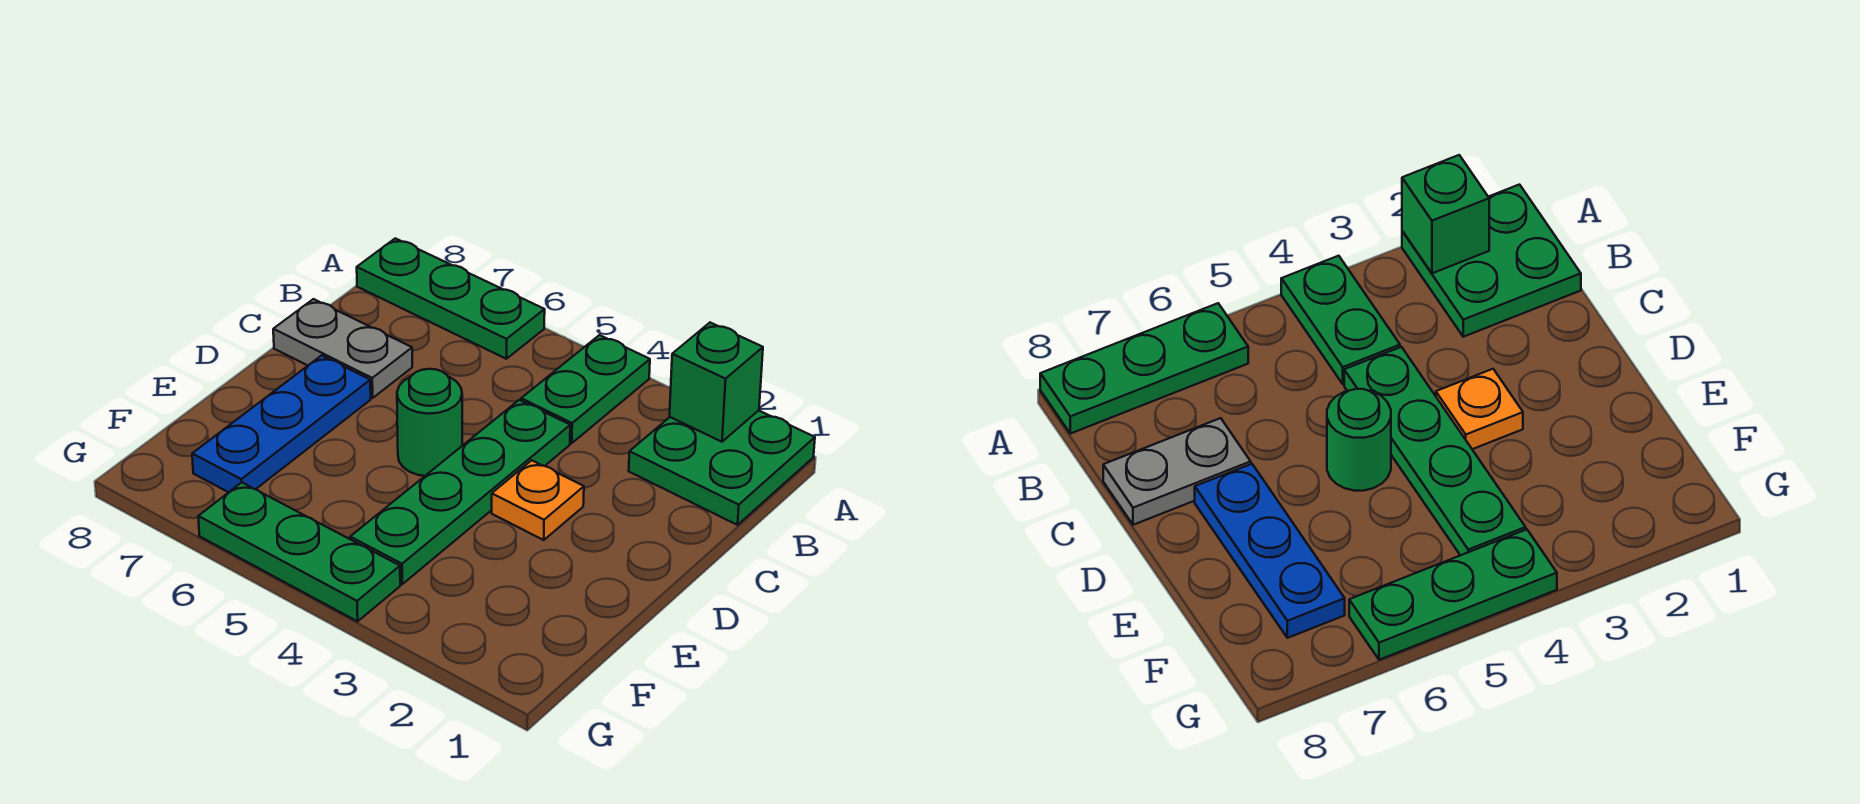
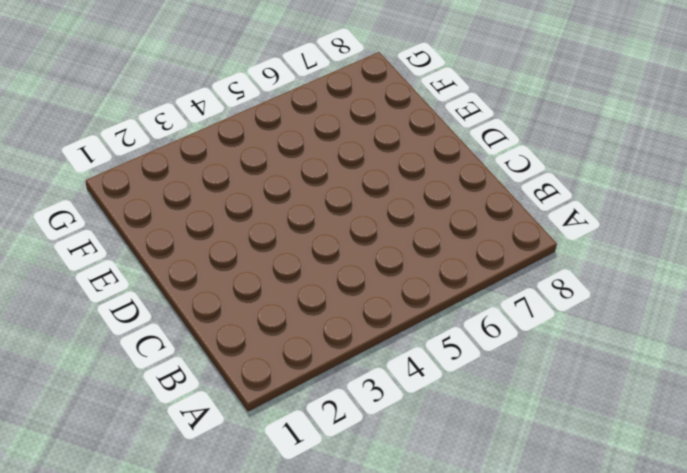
none -> green plate A1:B2 level 1
none -> green plate A4:B4 level 1

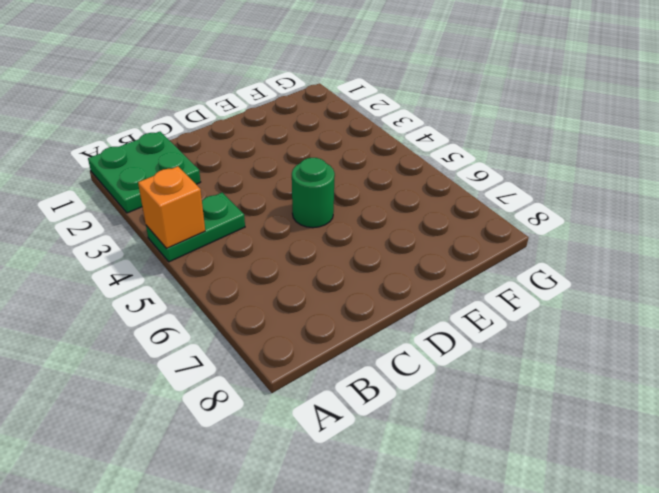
orange brick A4 level 2 -> none
none -> green plate A6:A8 level 1
none -> green plate C4:F4 level 1

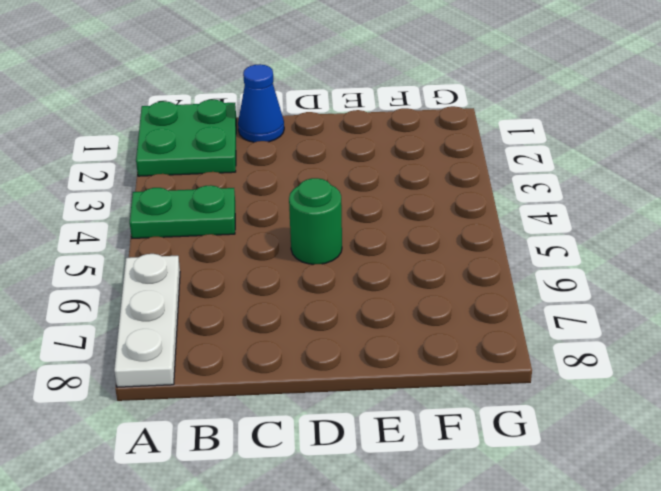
white plate A6:A8 level 1 -> green plate A6:A8 level 1
blue cone C1 level 1 -> none
none -> green plate C4:F4 level 1
none -> grey plate C7:C8 level 1

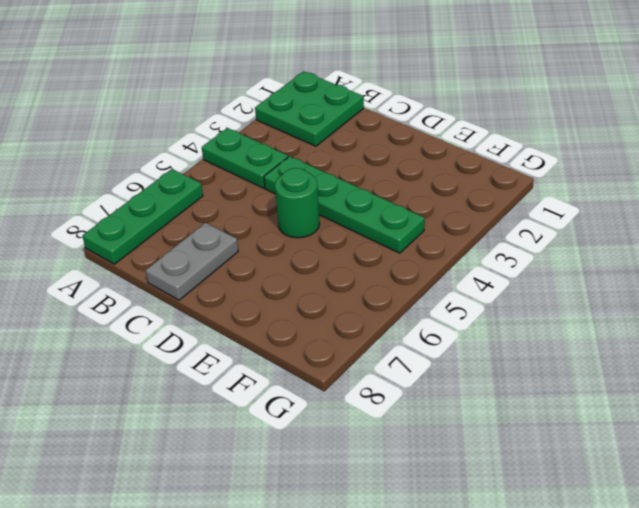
none -> orange plate D3 level 1
none -> blue plate D7:F7 level 1

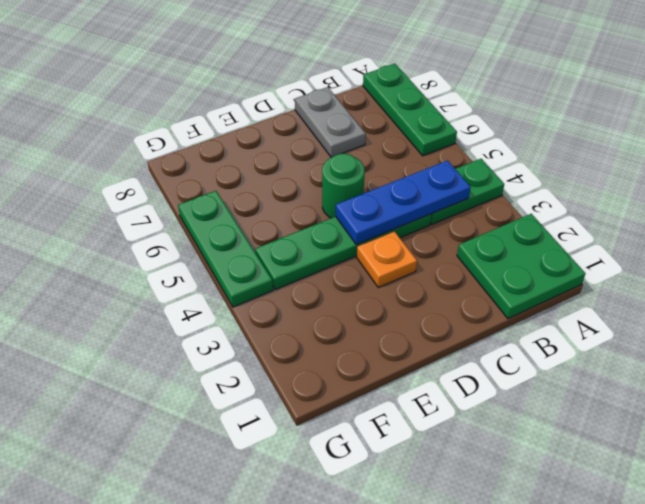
blue plate B4:D4 level 2 -> blue plate D7:F7 level 1
none -> green brick A2 level 2

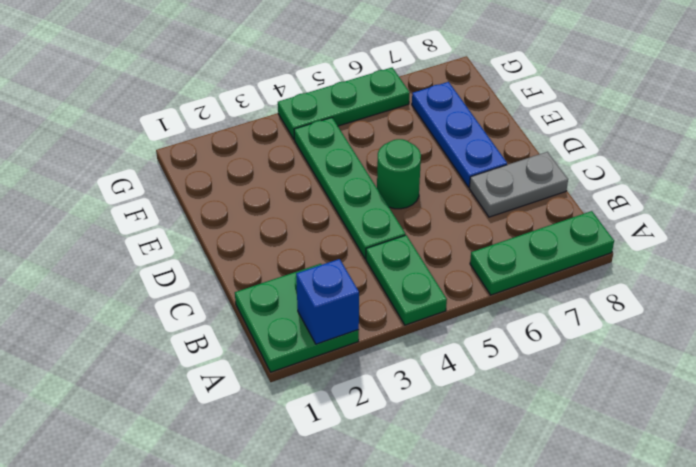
blue brick A2 level 2 -> green brick A2 level 2
none -> orange plate D3 level 1

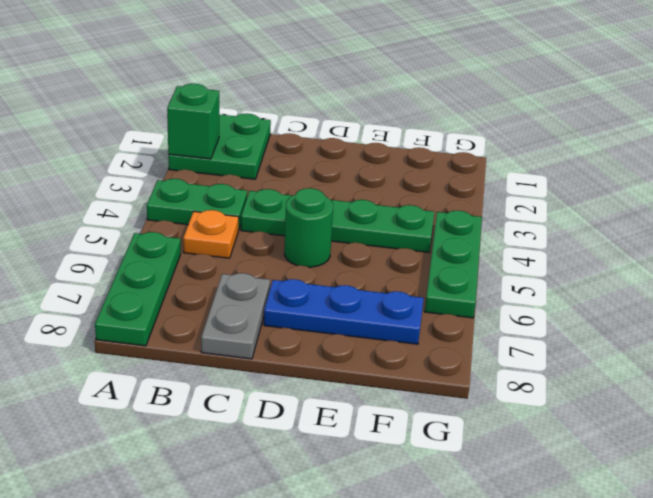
orange plate B5 level 1 -> orange plate D3 level 1

